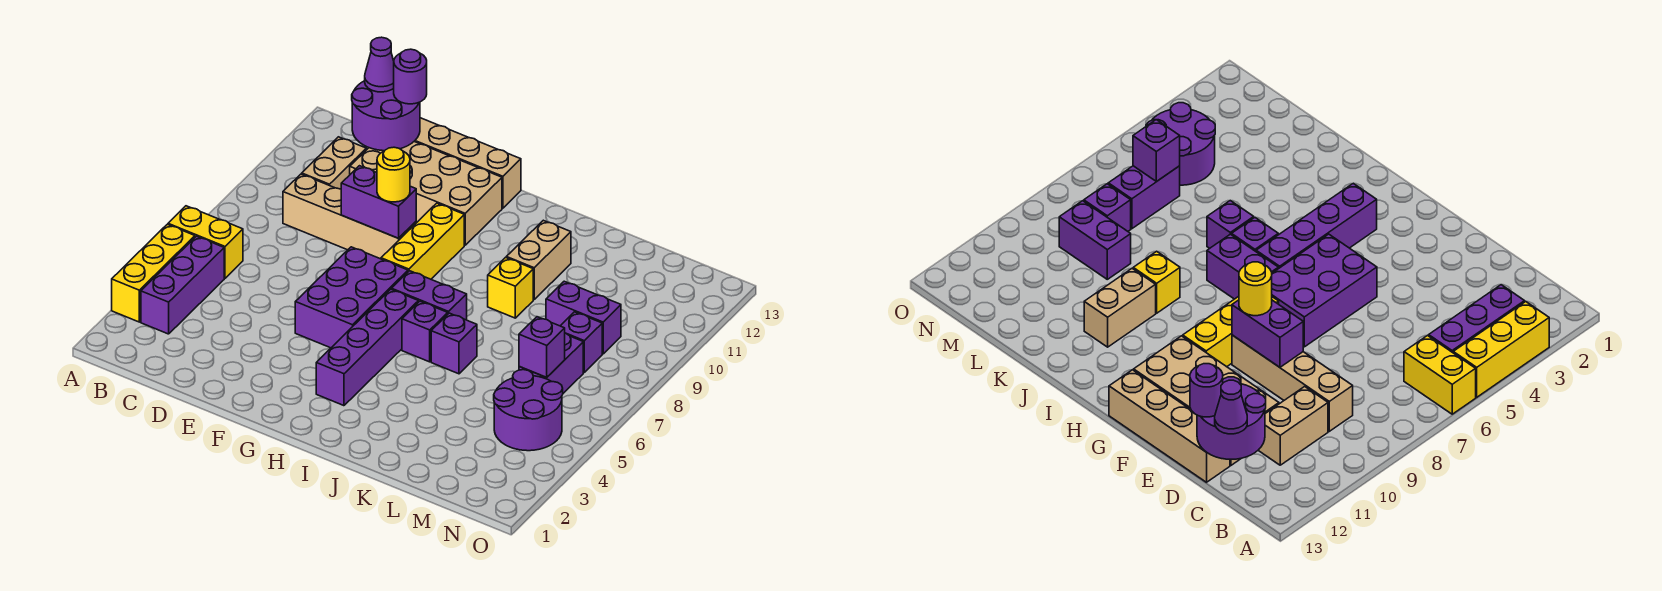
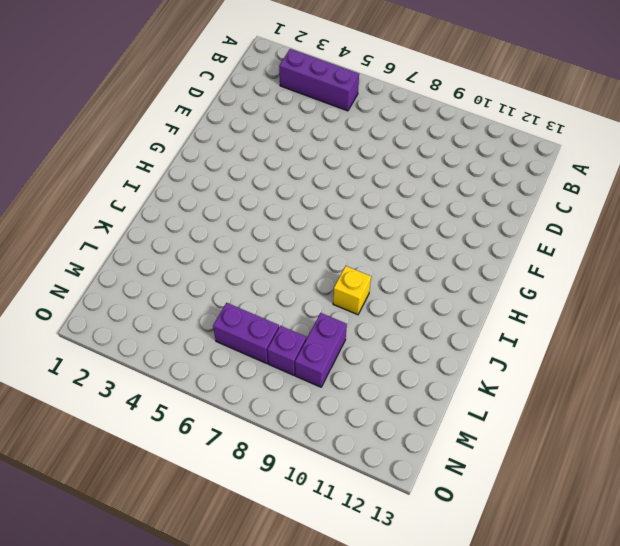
none -> yellow brick A3:A5 level 1
none -> yellow brick A6:B6 level 1
none -> tan brick C9:F9 level 1

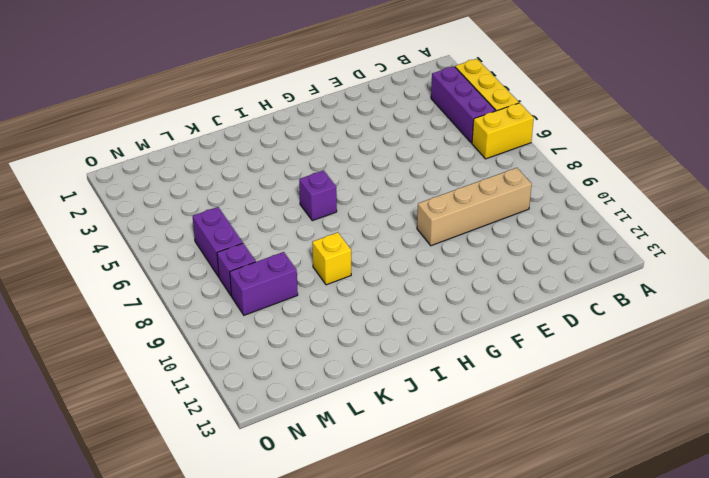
none -> tan brick C10:C11 level 1
none -> tan brick D11:G12 level 1
none -> tan brick D13:G13 level 1

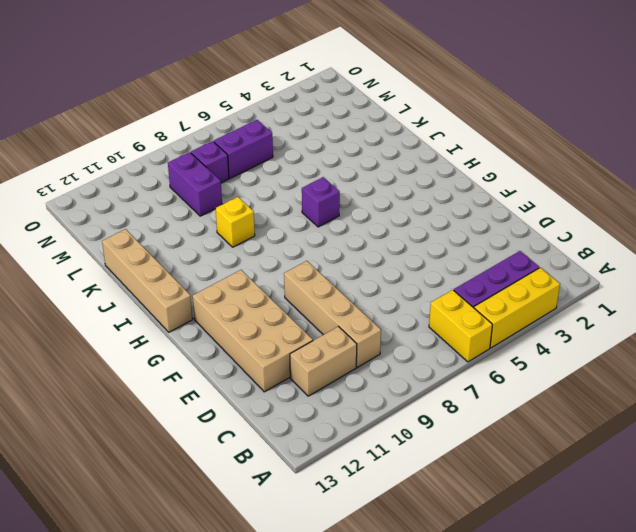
tan brick H13:K13 level 1 -> tan brick D13:G13 level 1
none -> purple brick F5:G7 level 1
none -> yellow brick G8:G10 level 1
none -> purple brick H3:H6 level 1

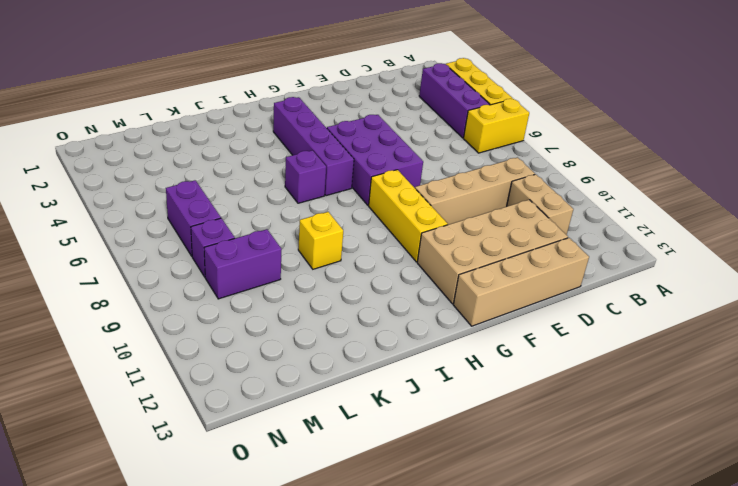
none -> purple brick H7:I7 level 1
none -> purple brick J6 level 1
none -> tan brick J10:J11 level 1

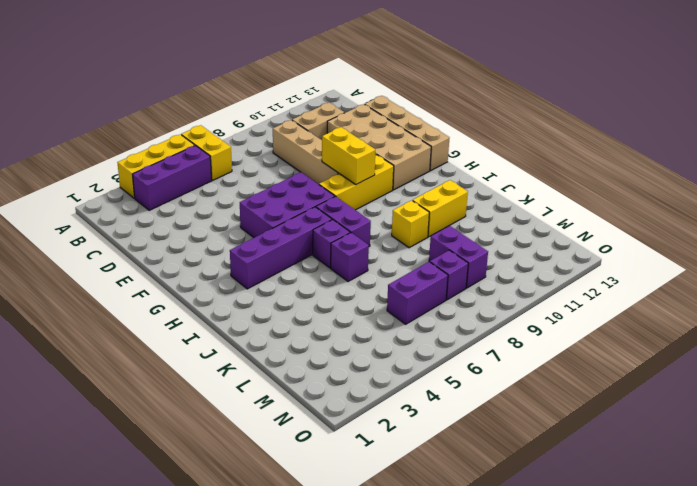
yellow brick F9:G9 level 2 -> purple brick E9:F9 level 2
yellow brick J10:J11 level 1 -> tan brick J10:J11 level 1
none -> purple round brick M4:N5 level 1
none -> purple round brick C12:D13 level 2
none -> purple brick M6 level 2

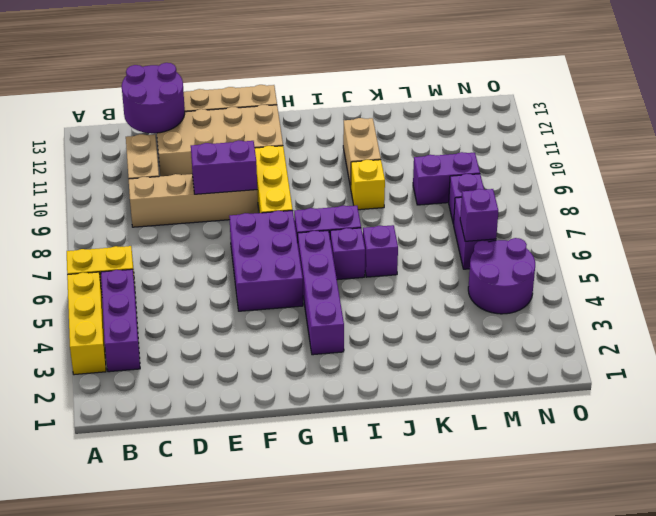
none -> purple cone C13 level 3
none -> purple round brick D13 level 3
none -> yellow round brick F9 level 3

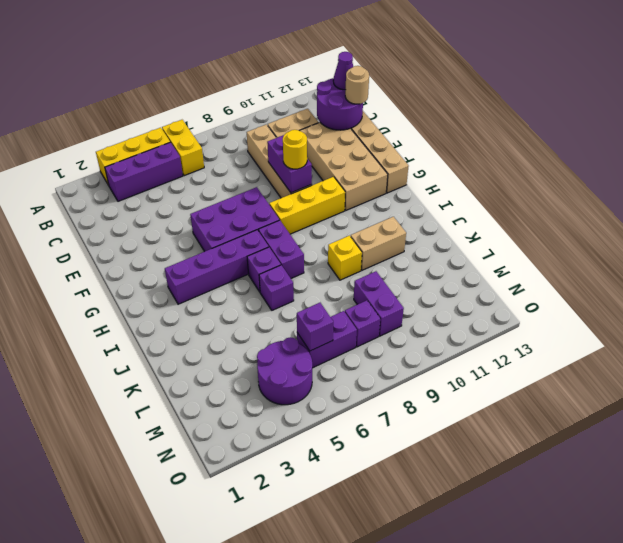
tan round brick D13 level 3 -> purple round brick D13 level 3

